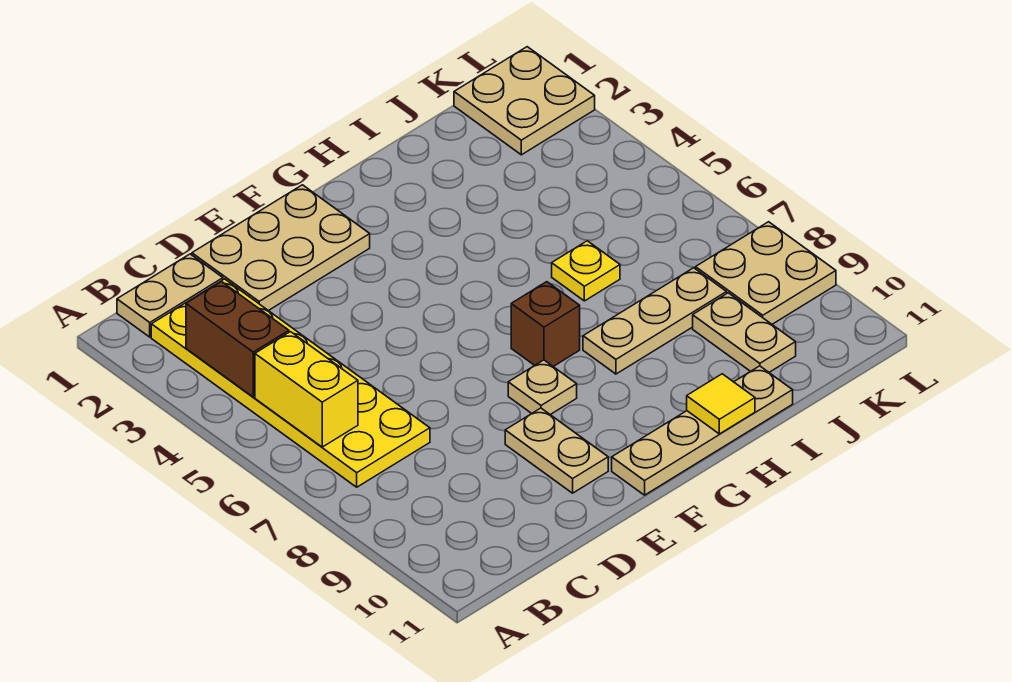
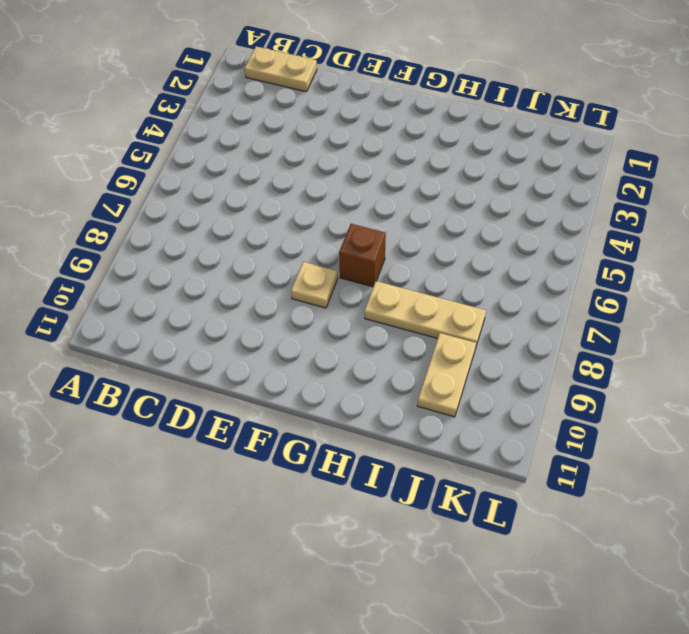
none -> yellow plate B2:C7 level 1
none -> tan plate D1:F2 level 1
none -> tan plate E9:E10 level 1

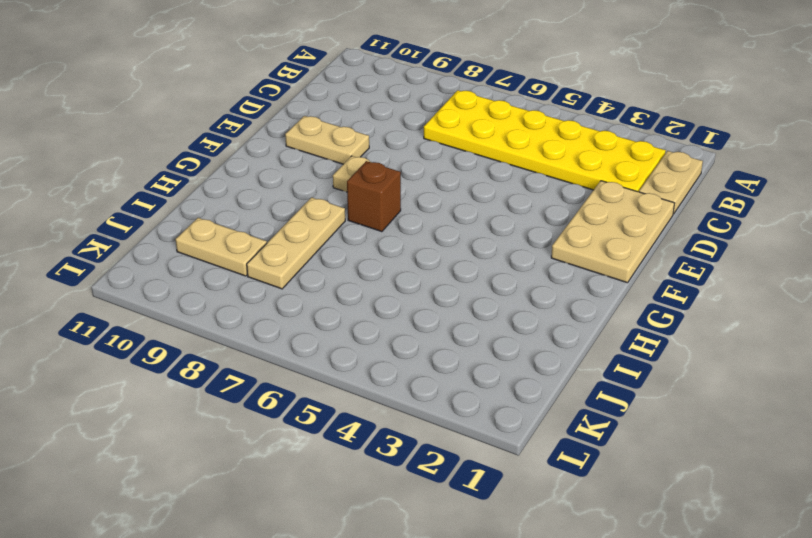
none -> tan plate F11:I11 level 1
none -> yellow plate I6 level 1
none -> tan plate K1:L2 level 1

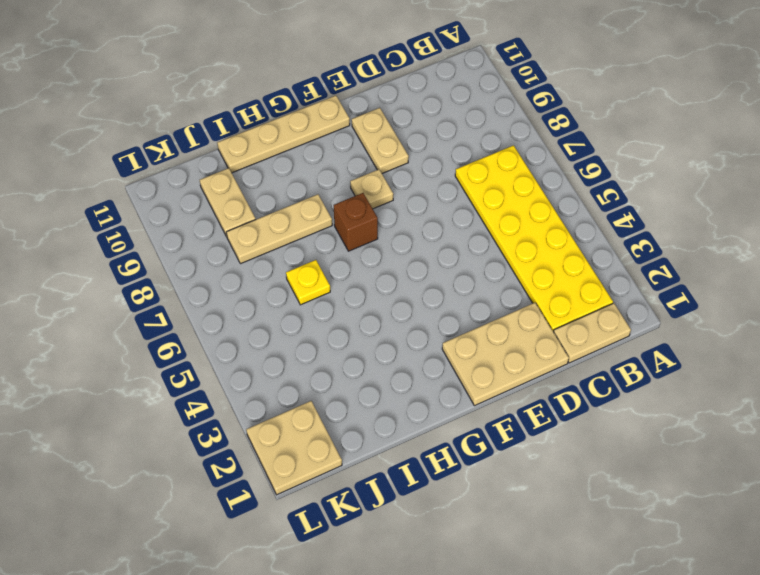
none -> tan plate K8:L9 level 1
none -> brown brick B3:B4 level 2
none -> yellow brick B5:B6 level 2

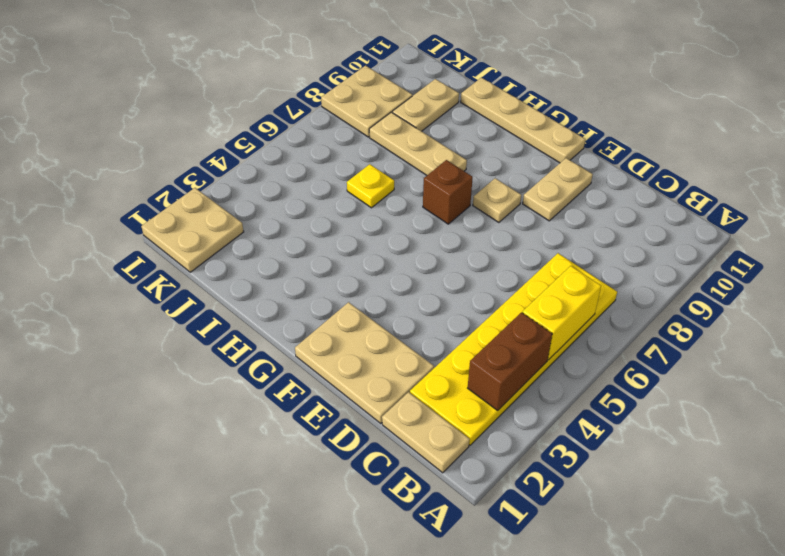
none -> yellow tile H11 level 2

